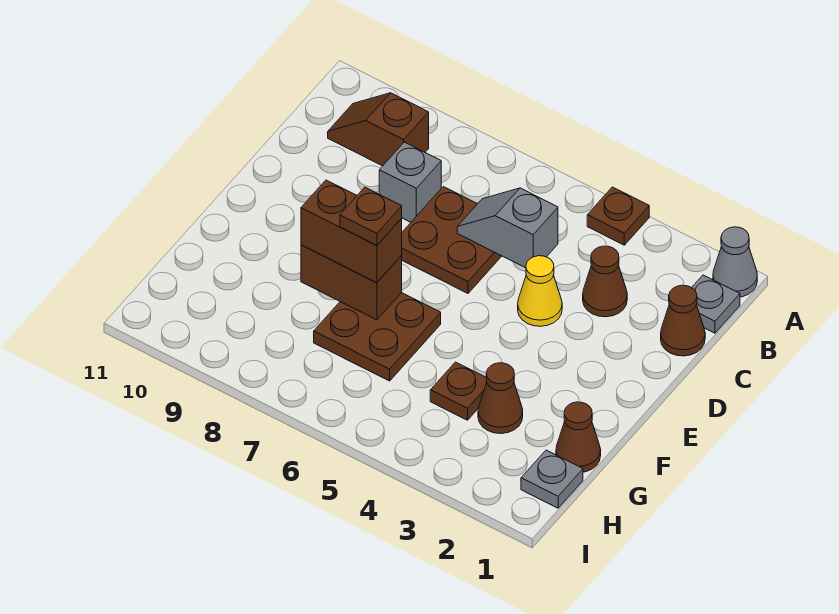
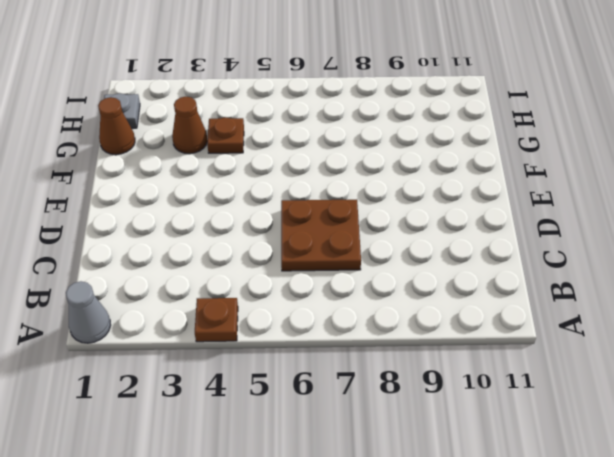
none -> grey plate B1 level 1
none -> brown slope B9:B10 level 1 top 9
none -> brown cone C1 level 1

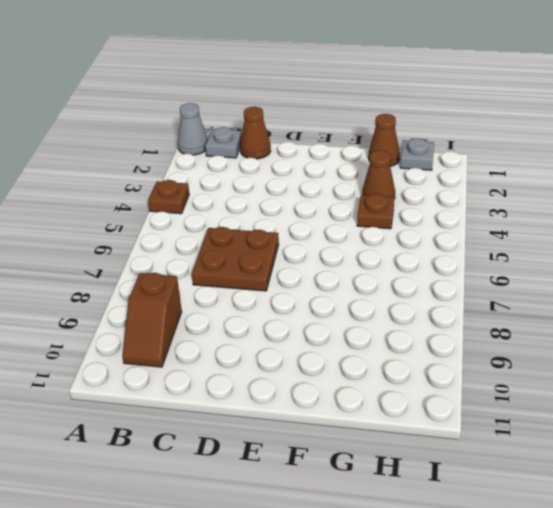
none -> brown cone C3 level 1
none -> grey brick C8 level 1
none -> yellow cone D4 level 1

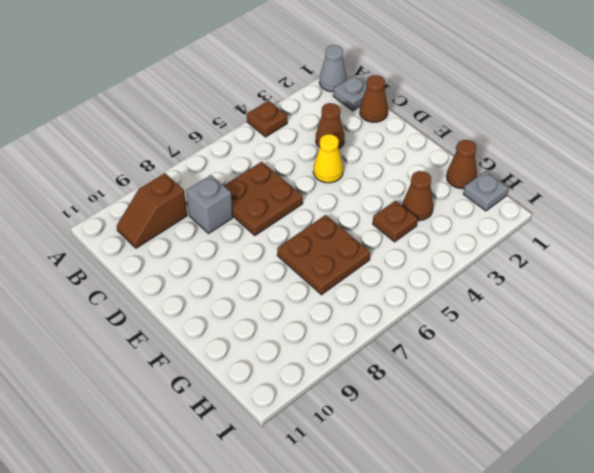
none -> grey slope C5:C6 level 2 top 5
none -> brown brick F7:F8 level 2
none -> brown brick F7:F8 level 3

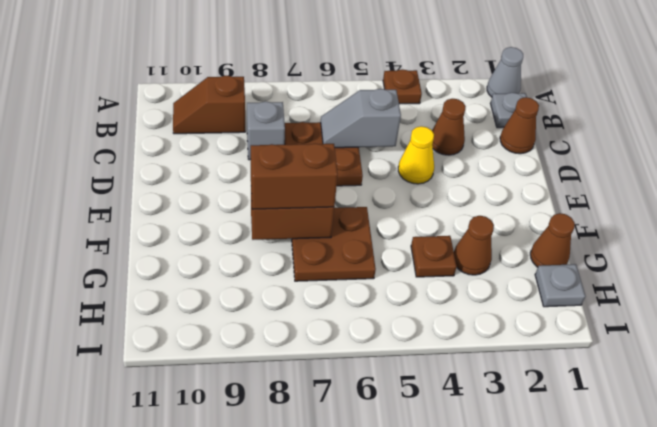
none -> brown plate F7 level 4

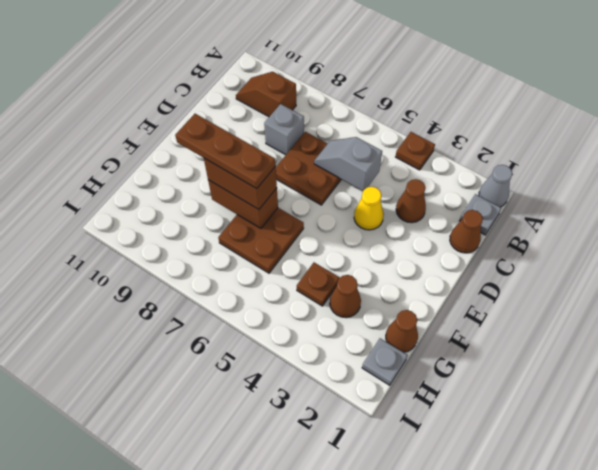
brown plate F7:F9 level 4 -> brown plate F7 level 4

